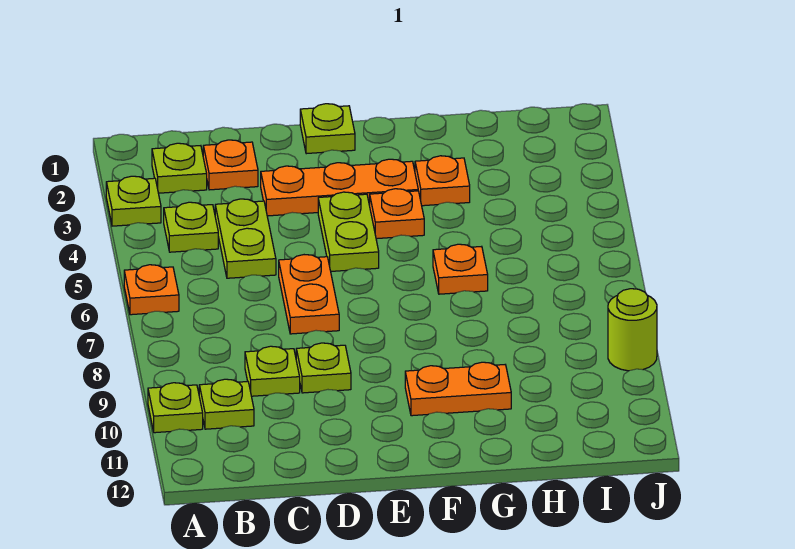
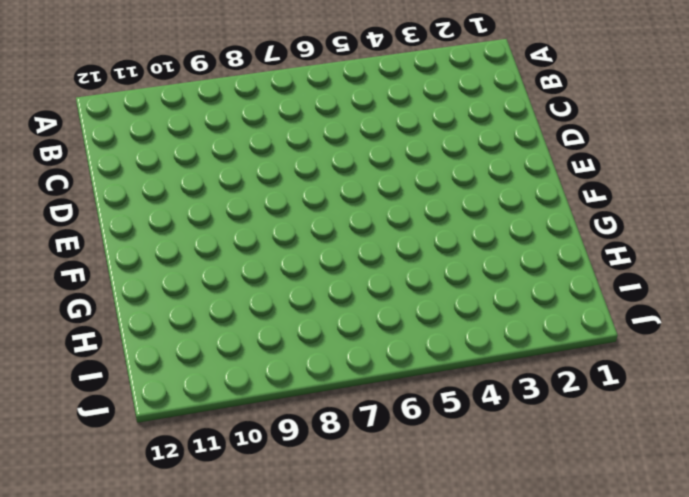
none -> lime plate A3 level 1
none -> orange plate A6 level 1
none -> lime plate A10 level 1

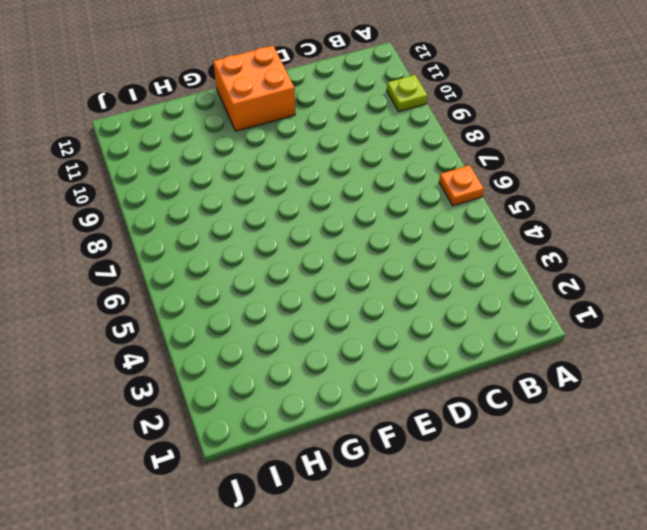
orange brick E11:F12 level 1 -> none
none -> lime plate A3 level 1
none -> lime plate B2 level 1
none -> lime plate B4 level 1

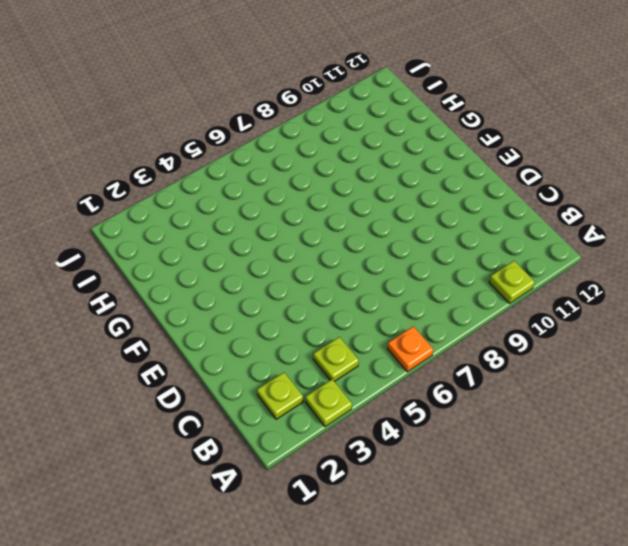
none -> lime plate B10 level 1
none -> orange plate C2 level 1
none -> lime plate C4:C5 level 1

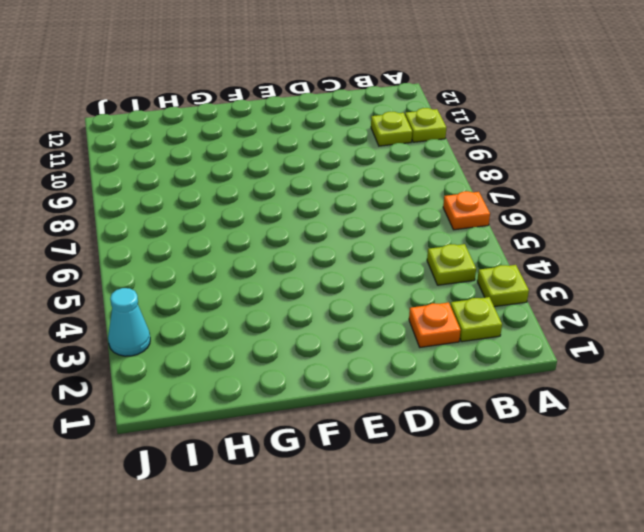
cyan cone J3 level 1 -> none
none -> lime plate C4:C5 level 1
none -> lime plate C9 level 1
none -> orange plate D3:F3 level 1

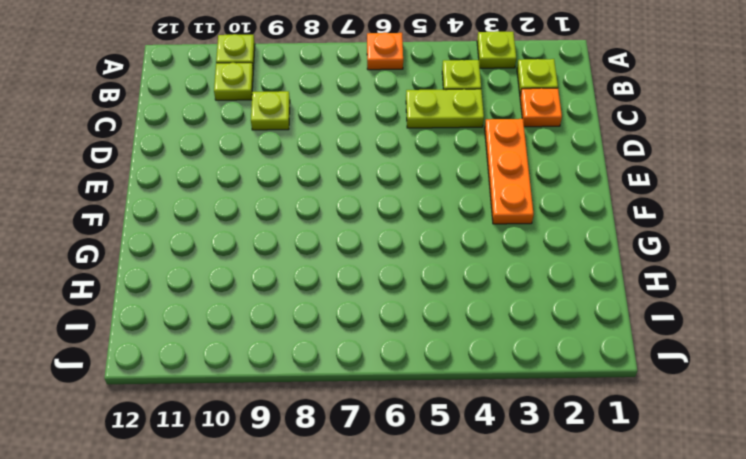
none -> orange plate D6:D7 level 1
none -> lime plate D9 level 1
none -> lime plate E1 level 1

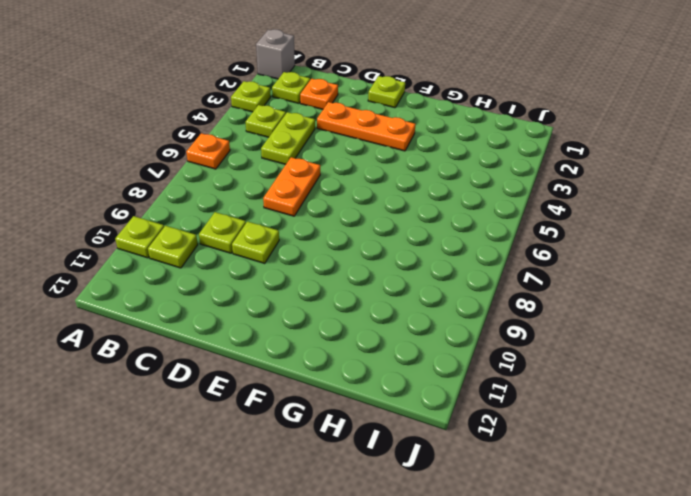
grey brick A1 level 1 -> none
none -> lime plate E4:E5 level 1
none -> orange plate F4 level 1
none -> orange plate F10:G10 level 1

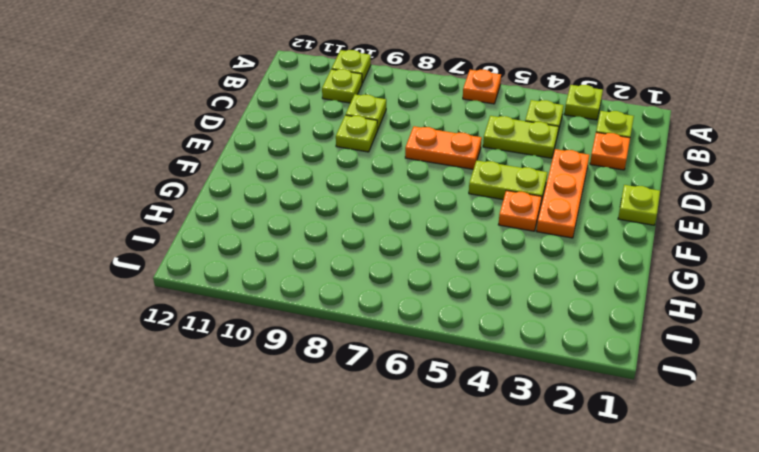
none -> orange plate F10:G10 level 1
none -> orange plate G3 level 1
none -> orange plate G6 level 1

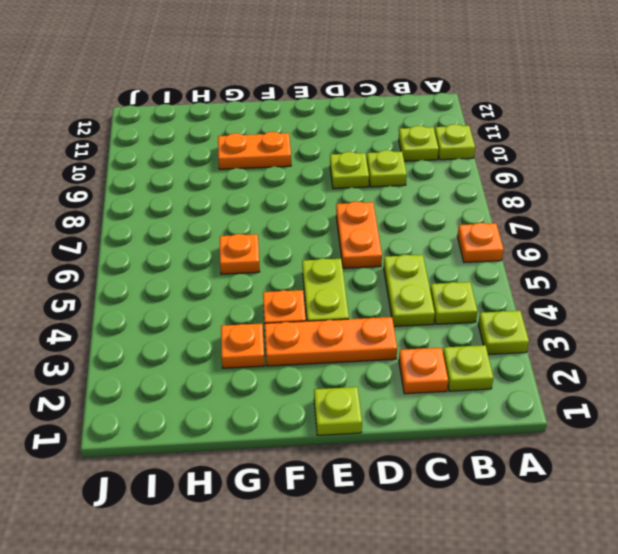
none -> lime round brick J9 level 1

